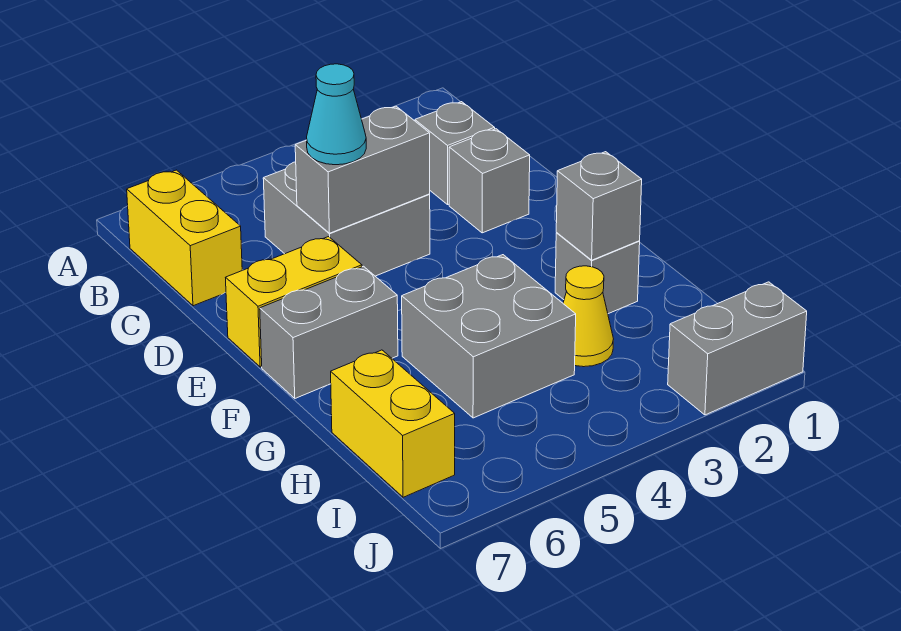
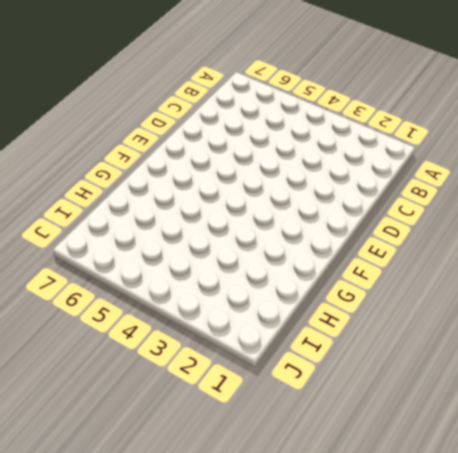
none -> yellow brick B7:C7 level 1
none -> grey brick C2 level 1
none -> grey brick C4:D5 level 1

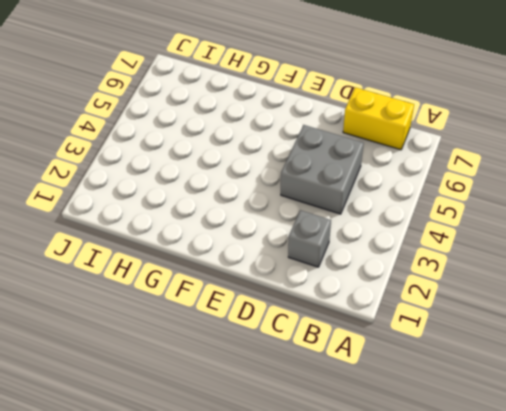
none -> grey brick D2 level 1
none -> yellow brick E6:E7 level 1
none -> grey brick F6:F7 level 1

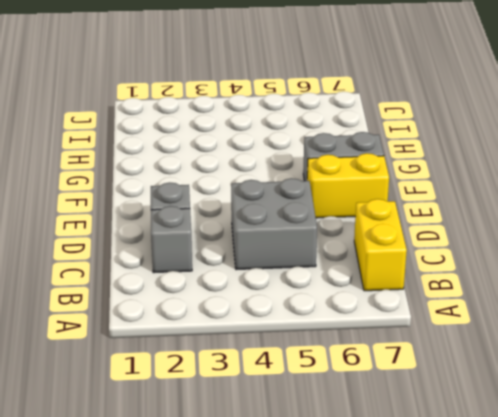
none -> grey brick G2 level 1
none -> grey brick G4:H5 level 1
none -> yellow cone H3 level 1

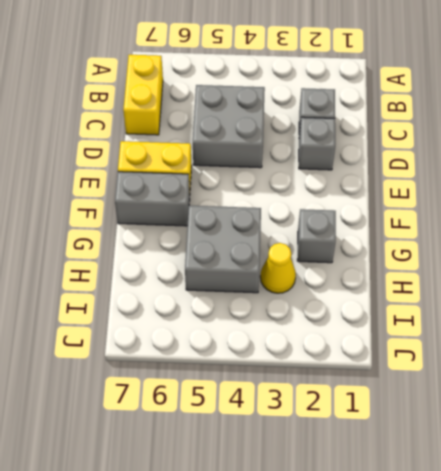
none -> yellow brick H7:I7 level 1
none -> grey brick J1:J2 level 1
none -> grey brick D4:D5 level 2

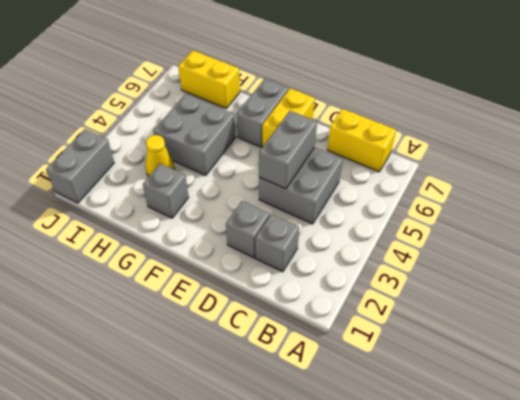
none -> grey brick G2 level 2
none -> cyan cone D5 level 3

